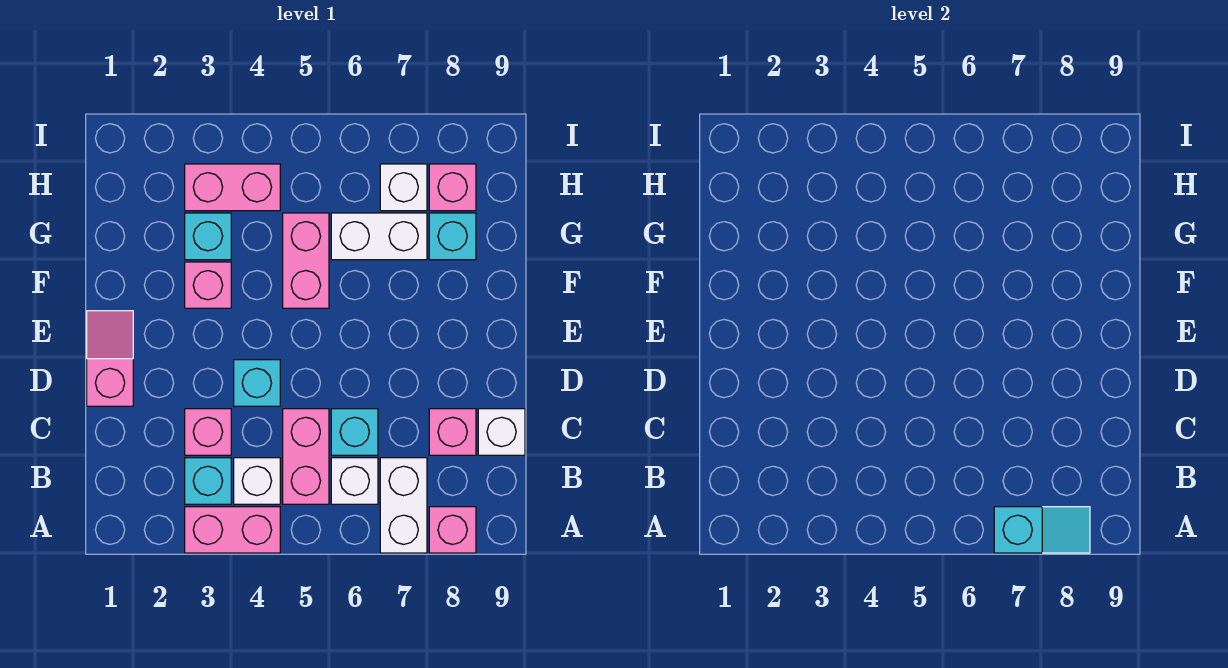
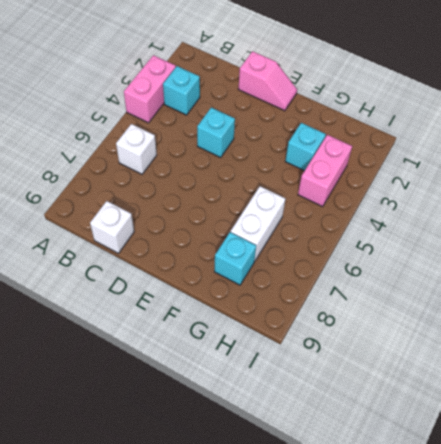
none -> white brick A7:B7 level 1
none -> pink brick A8 level 1
none -> white brick B4 level 1

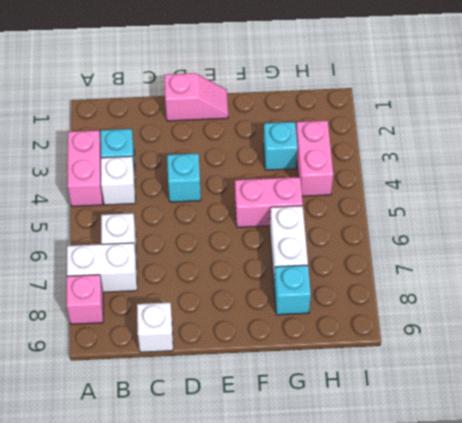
none -> pink brick B5:C5 level 1
none -> pink brick C3 level 1
none -> cyan brick C6 level 1

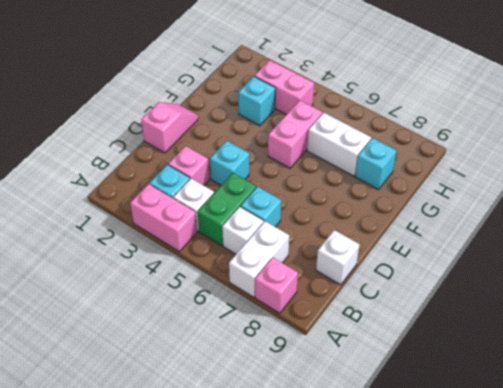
green brick B5:C5 level 1 -> pink brick B5:C5 level 1
none -> pink brick C8 level 1
none -> pink brick F3 level 1
none -> white brick H7 level 1

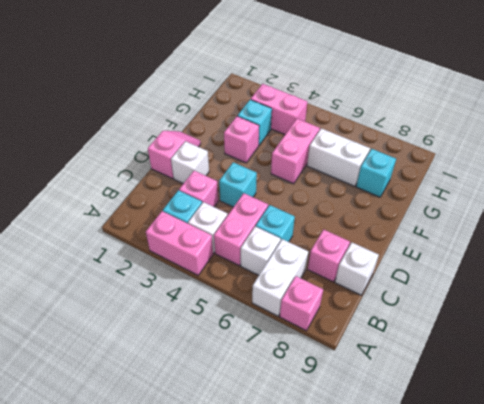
white brick D2 level 1 -> white brick H7 level 1
none -> pink brick H8 level 1
none -> cyan slope A7:A8 level 2 top 7

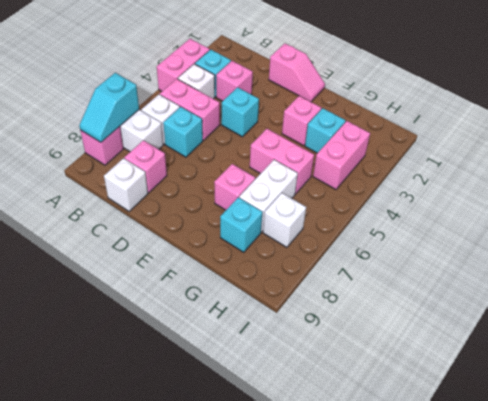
pink brick F7 level 1 -> pink brick H8 level 1

